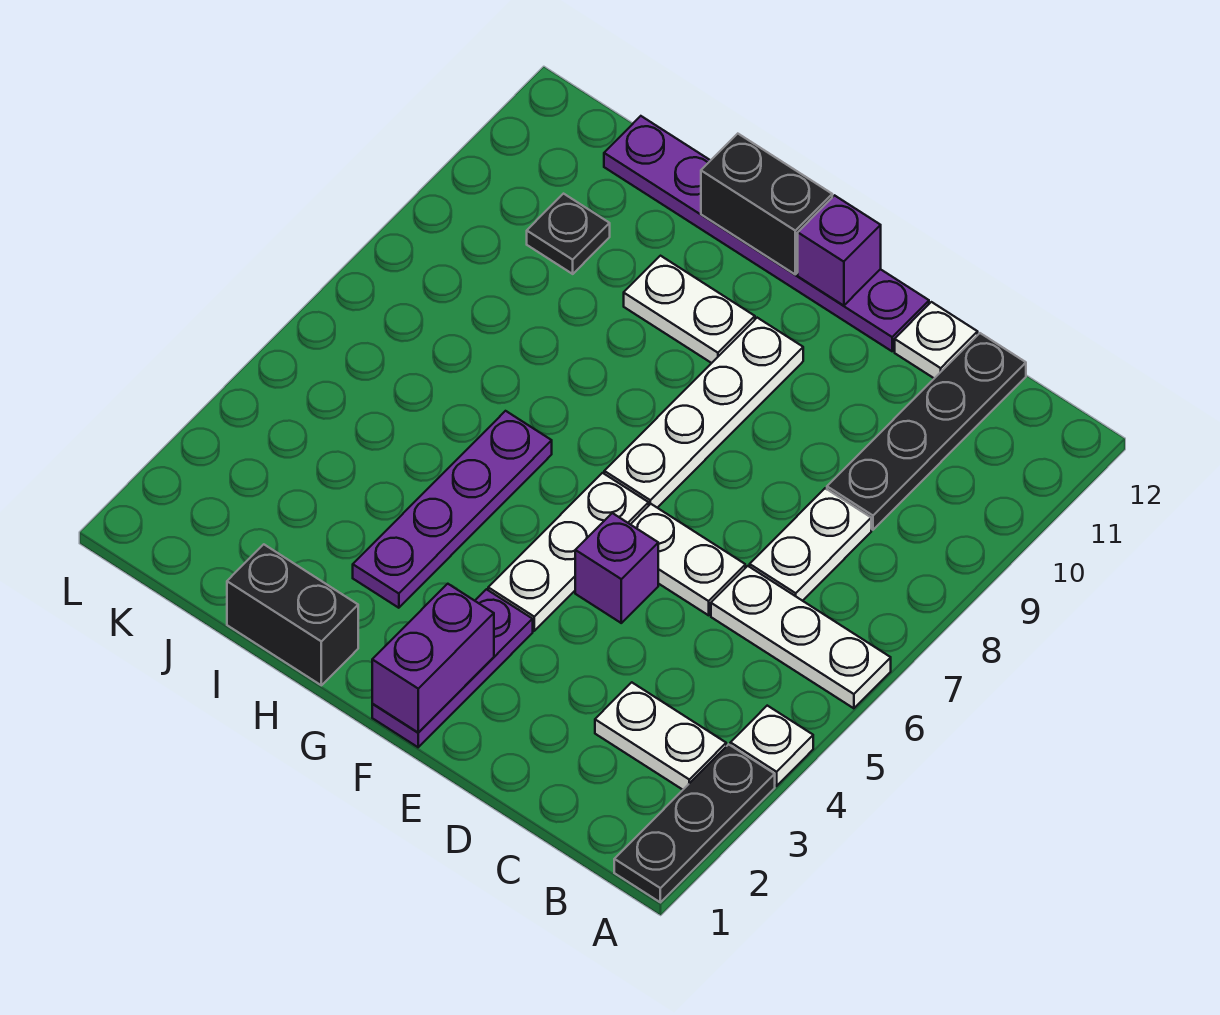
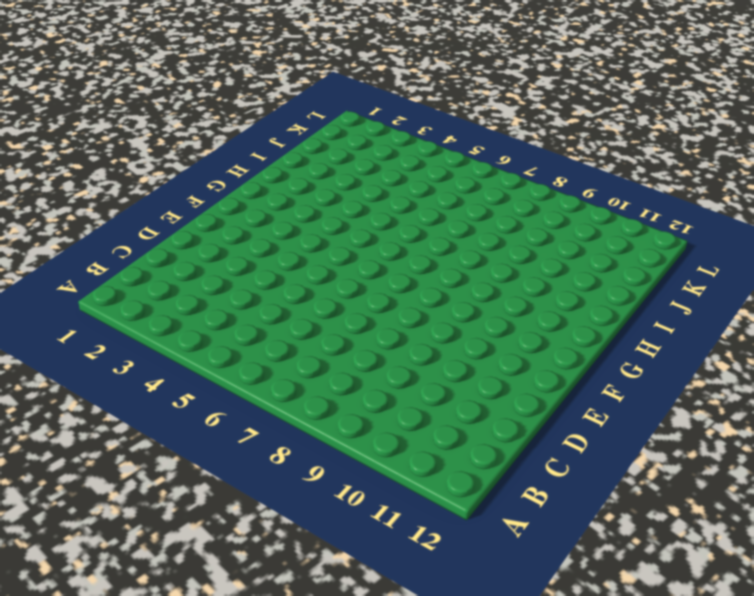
none -> black plate A1:A3 level 1
none -> white plate A4 level 1
none -> white plate A6:C6 level 1

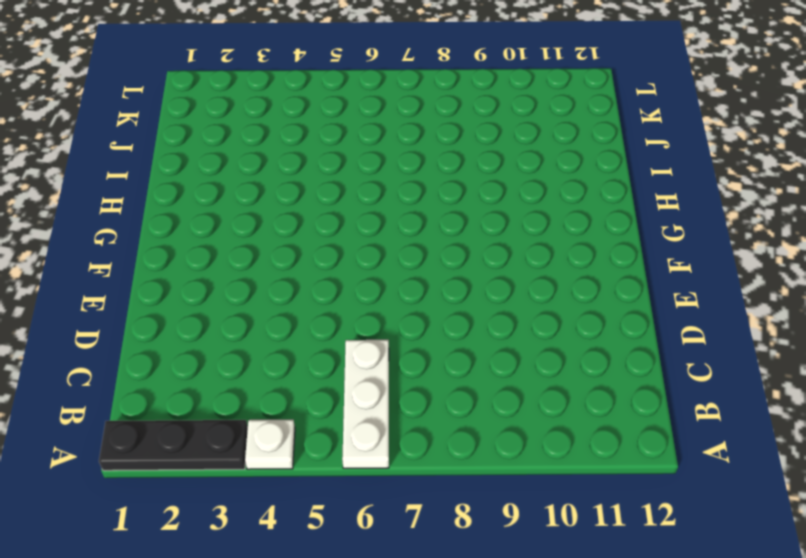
none -> white plate B3:C3 level 1
none -> white plate C7:C8 level 1
none -> black plate C9:C12 level 1

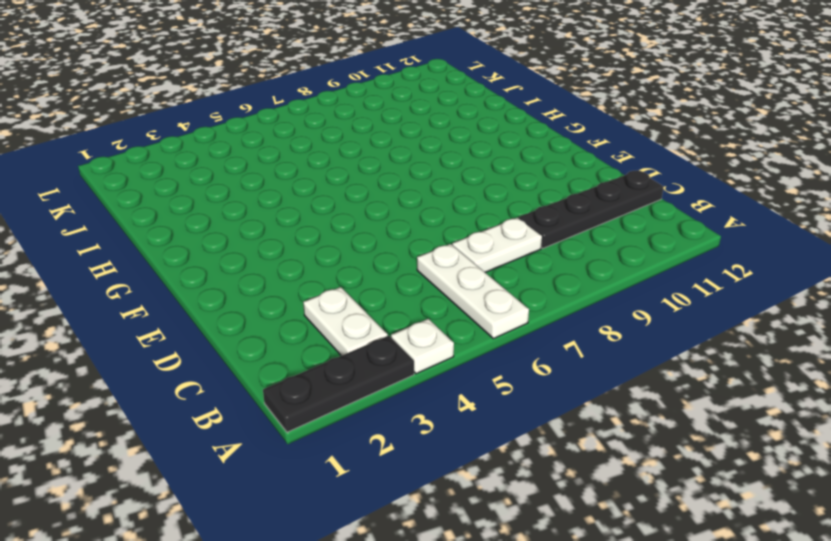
none -> white plate D6:E6 level 1
none -> white plate D12 level 1
none -> purple brick E5 level 1

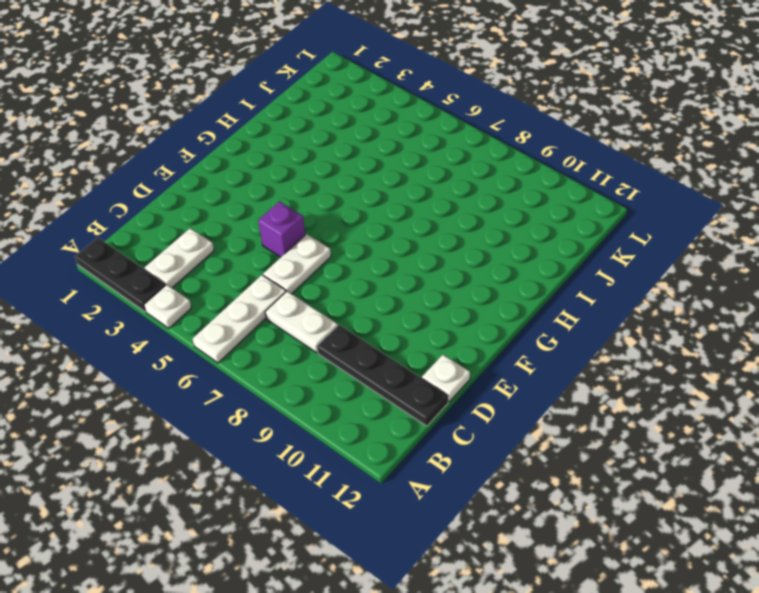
none -> purple plate E12:J12 level 1
none -> purple plate F1:F3 level 1
none -> white plate F4:F6 level 1

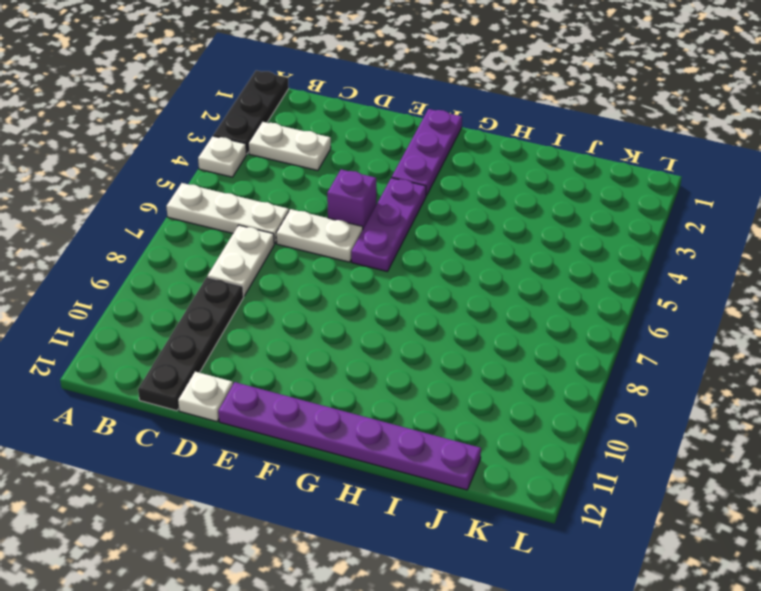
purple plate F4:F6 level 1 -> white plate F4:F6 level 1
none -> white plate F7:F10 level 1
none -> white plate G10:H10 level 1
none -> black brick H1:I1 level 1

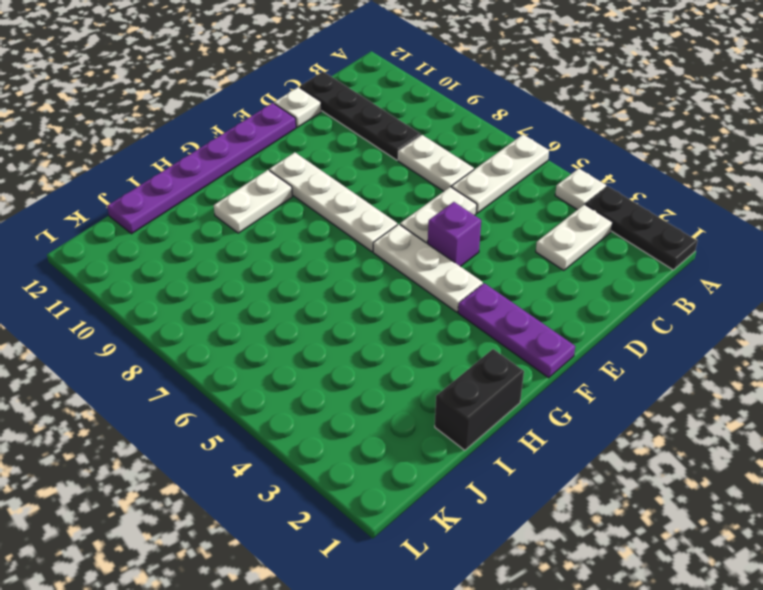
none -> purple plate H3:H6 level 1
none -> black plate J10 level 1
none -> purple brick F1:F2 level 2

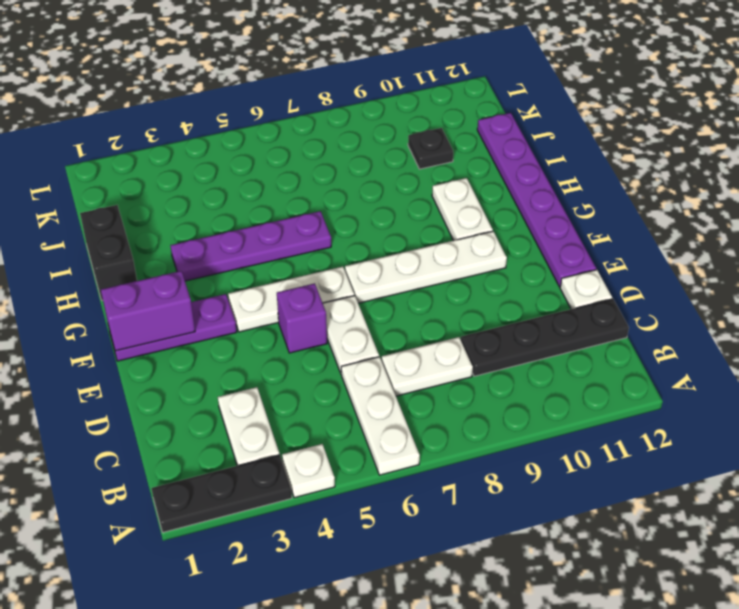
none -> purple brick F12 level 2
none -> black brick G12:H12 level 2

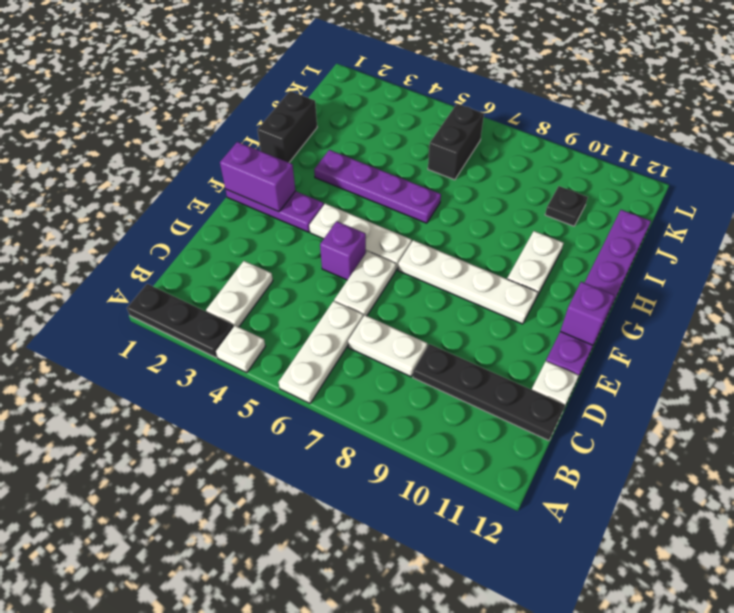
black brick J6:K6 level 1 -> black brick G12:H12 level 2

